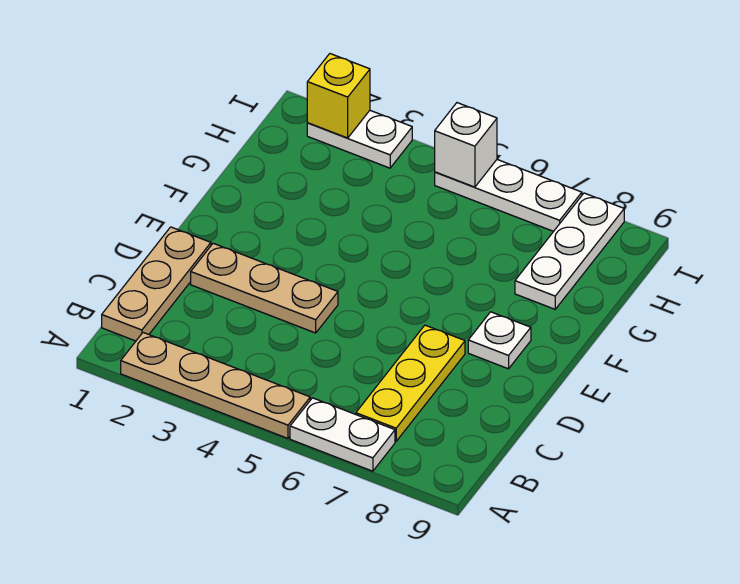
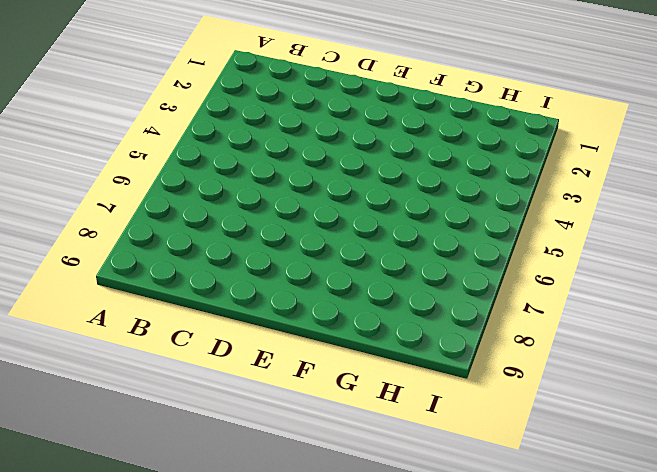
none -> tan plate A2:A5 level 1
none -> white plate A6:A7 level 1

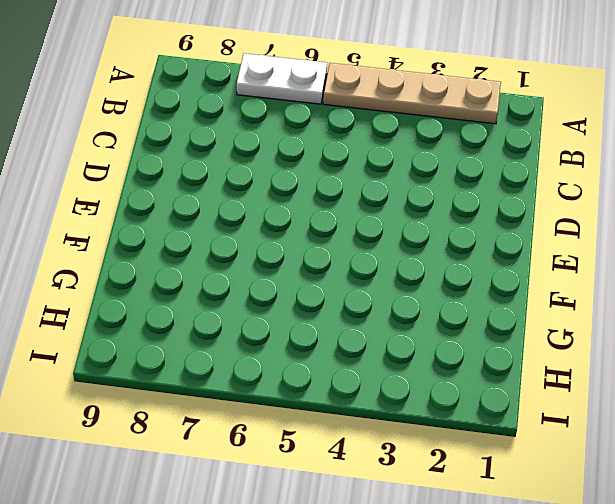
none -> tan plate B1:D1 level 1
none -> yellow plate B7:D7 level 1

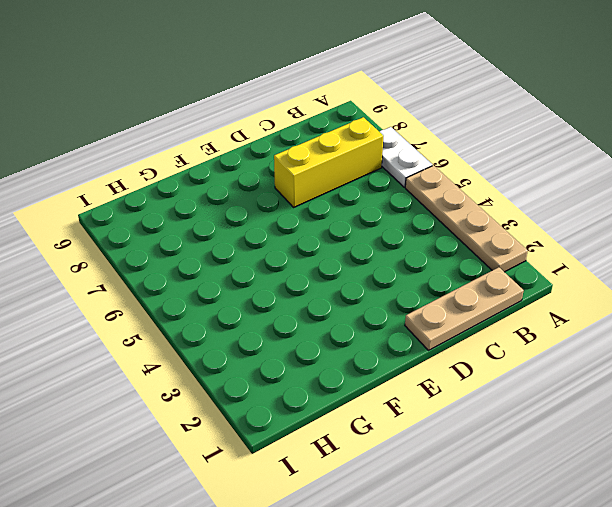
yellow brick B7:D7 level 1 -> yellow plate B7:D7 level 1
none -> tan plate D2:D4 level 1
none -> white plate E8 level 1

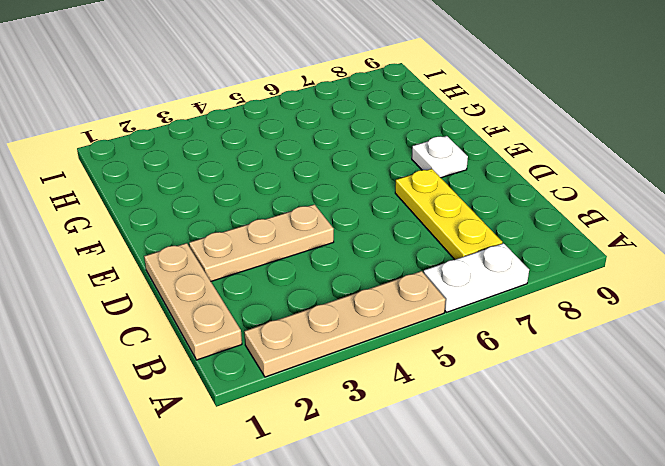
none -> white plate G8:I8 level 1
none -> white plate I2:I3 level 1

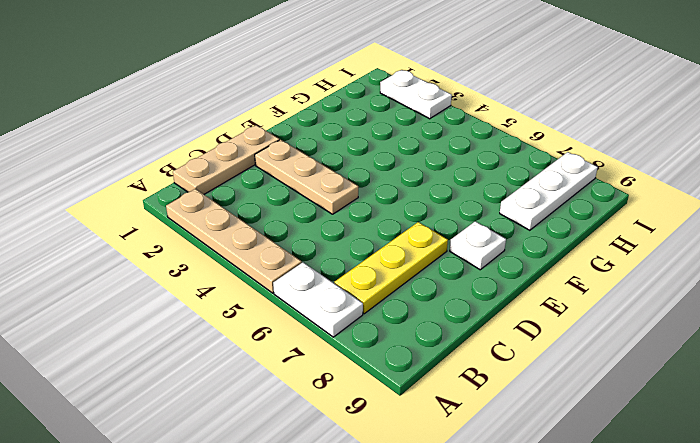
none -> white plate I5:I7 level 1
none -> yellow brick I2 level 2

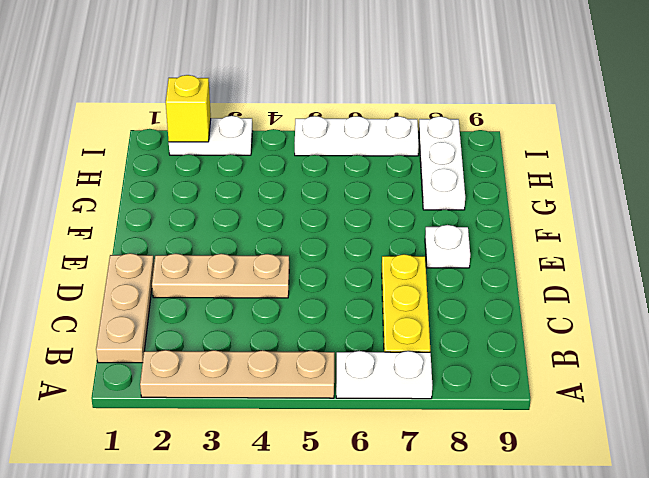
none -> white brick I5 level 2

